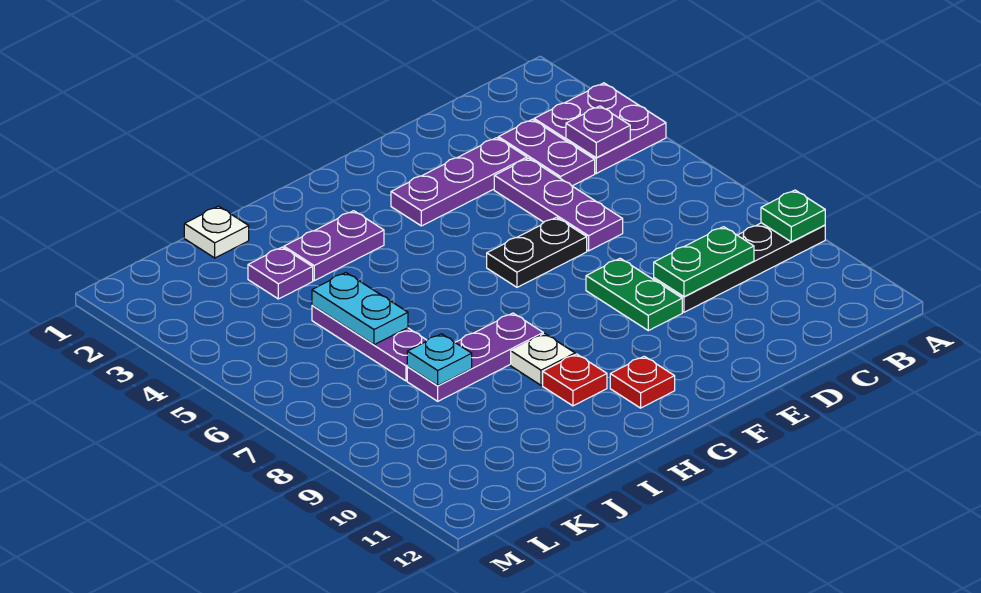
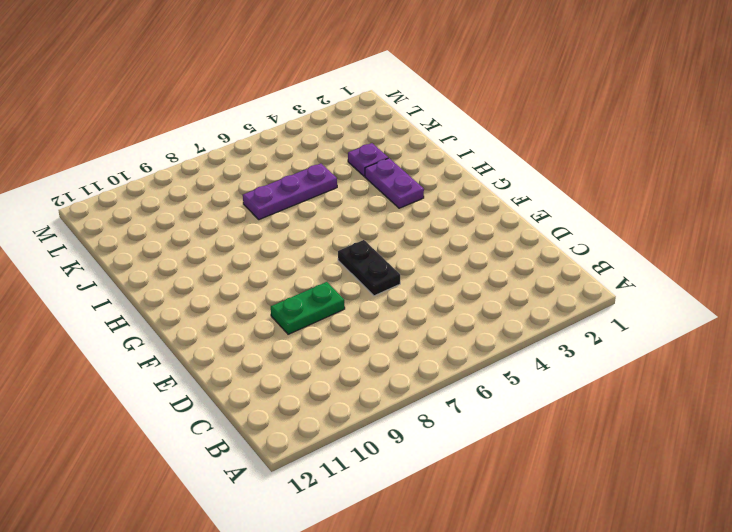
none -> purple plate A3:B4 level 1
none -> black plate A9:D9 level 1
none -> purple plate C3:C4 level 1

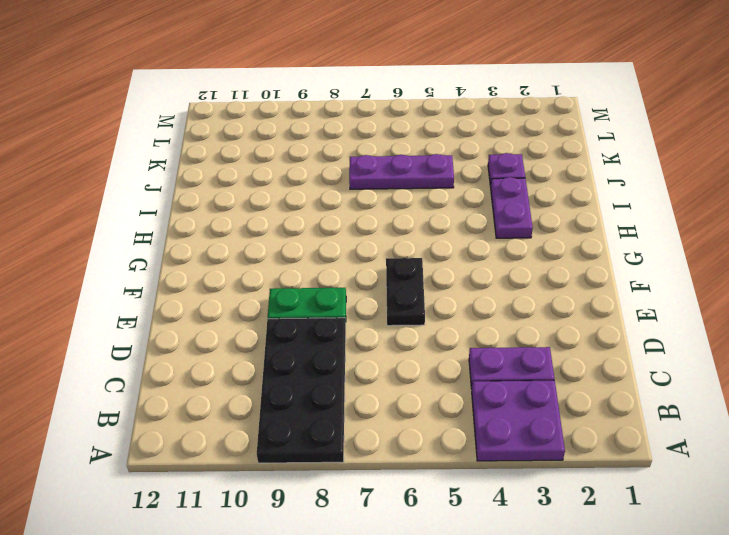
black plate A8:D9 level 1 -> black plate A9:D9 level 1
none -> purple plate D3:F3 level 1
none -> purple plate D4:D6 level 1
none -> red plate G11 level 1

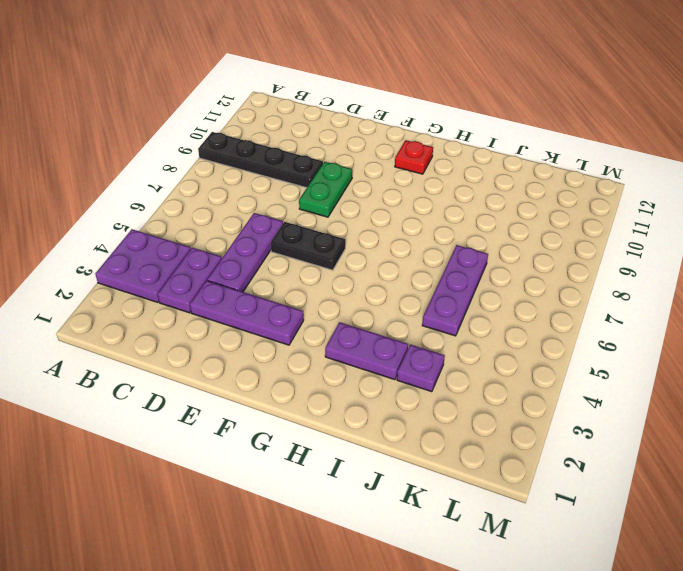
none -> purple plate H8:J8 level 1
none -> white plate H9 level 1
none -> red plate H10 level 1

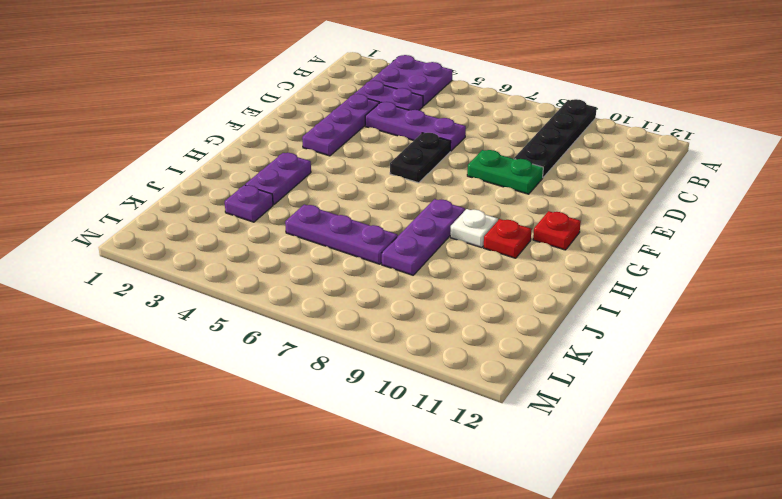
none -> white plate J1 level 1
none -> green plate A9 level 2
none -> purple plate B4 level 2

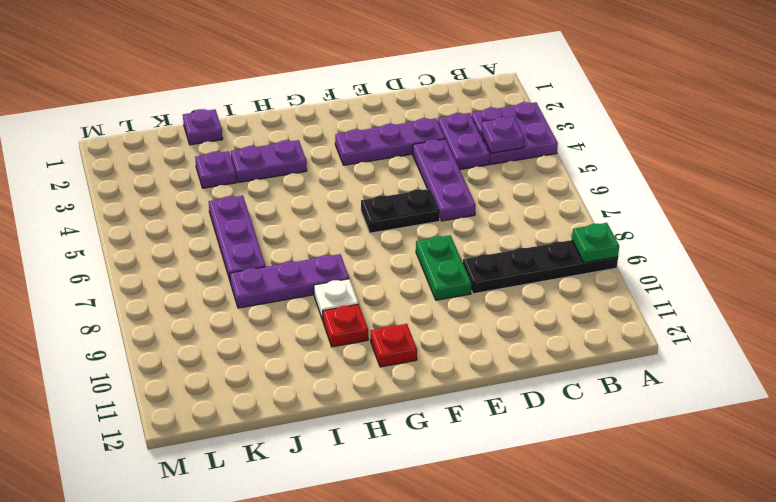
purple plate J1 level 1 -> white plate J1 level 1
none -> green plate C9:D9 level 2
none -> cyan plate J5:J6 level 2
none -> cyan plate J8 level 2

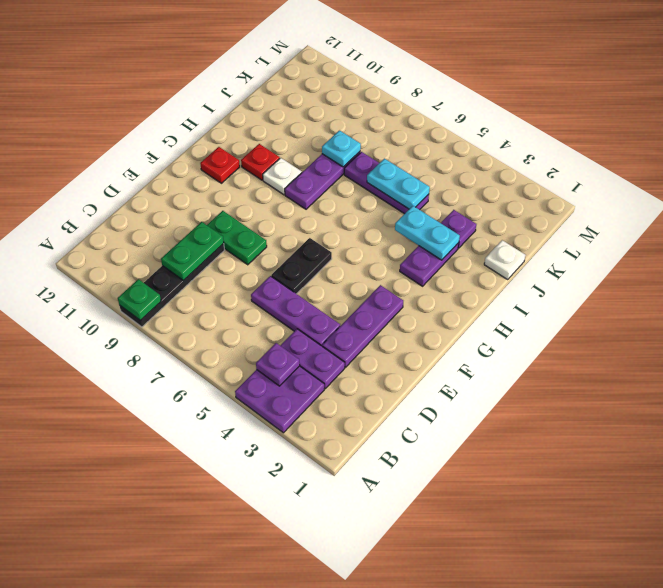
cyan plate I3:I4 level 2 -> none

